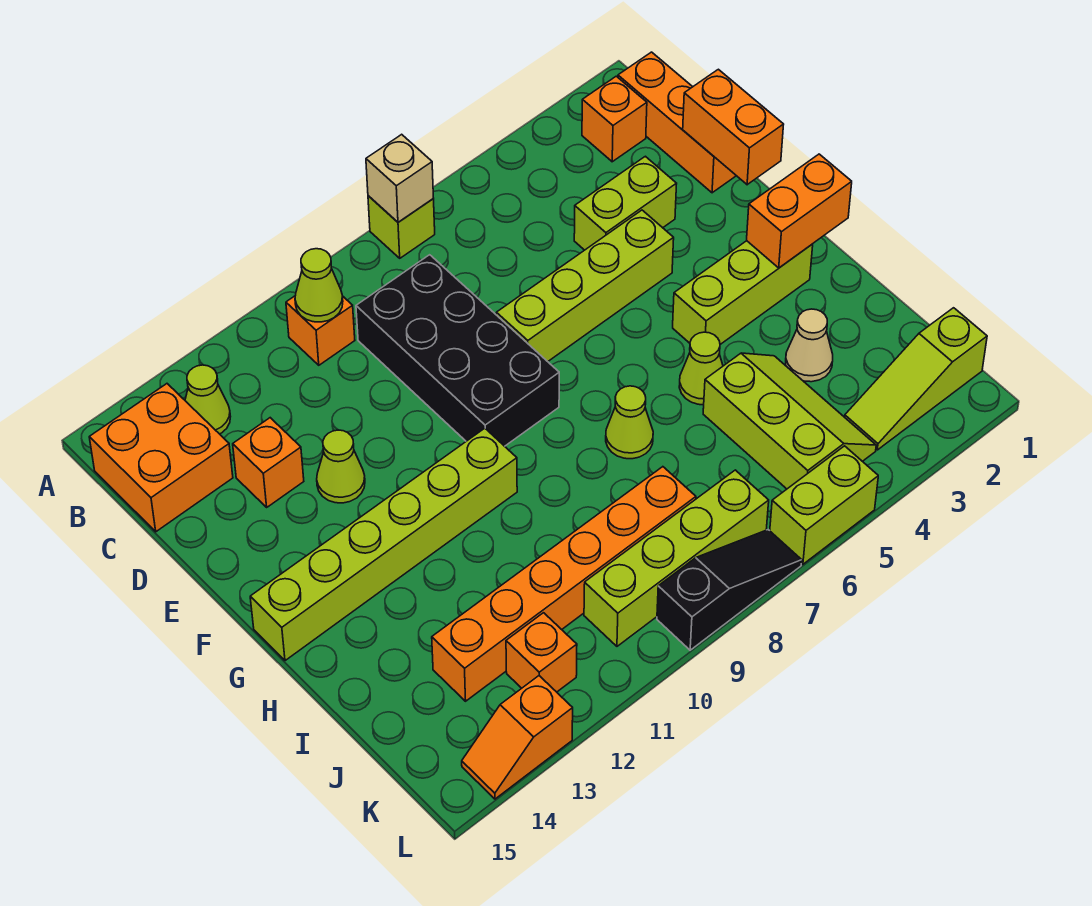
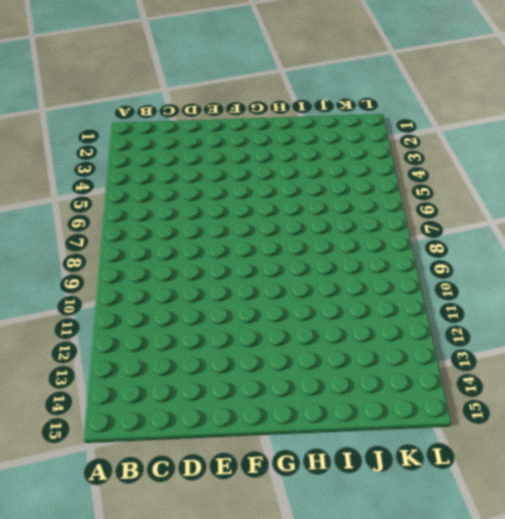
none -> lime brick A7 level 1
none -> orange brick B1:D1 level 1
none -> orange brick B2 level 1

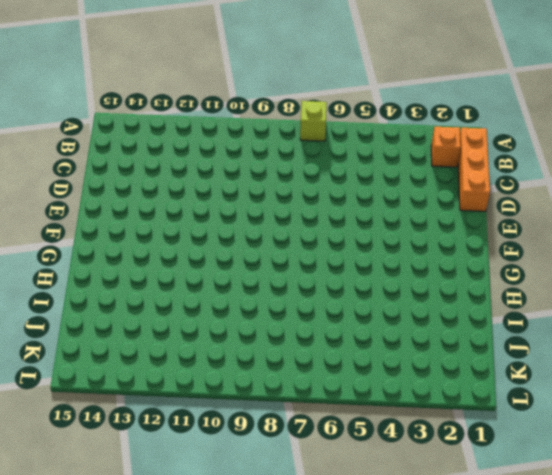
none -> orange brick B10 level 1
none -> lime cone B13 level 1
none -> orange brick B14:C15 level 1

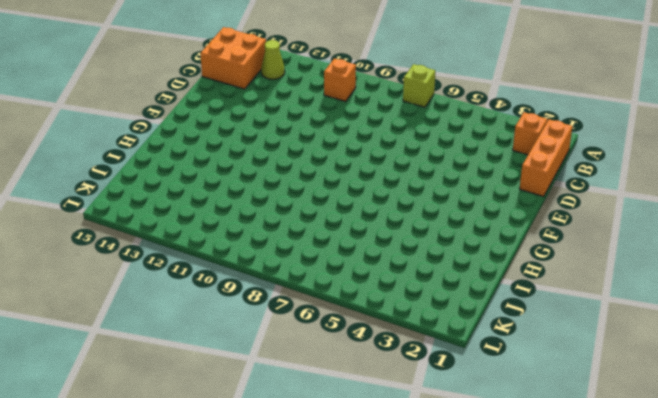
none -> black brick C8:F9 level 1
none -> lime brick D3:D4 level 1
none -> orange brick D13 level 1

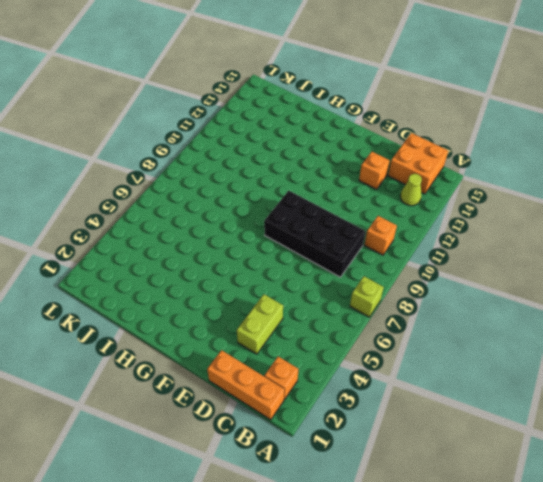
none -> lime brick E4:E7 level 1
none -> lime cone E12 level 1
none -> lime brick G2:G4 level 1

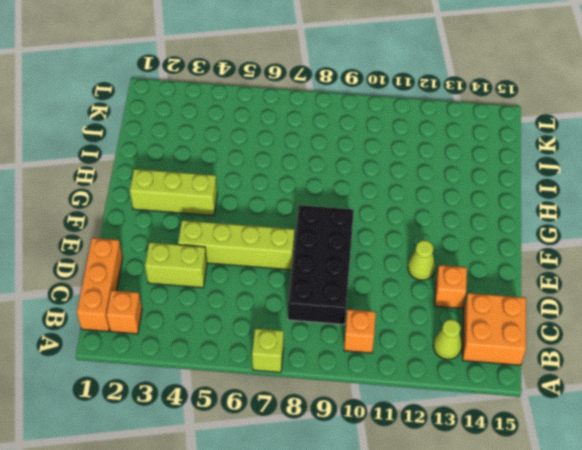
none -> lime brick G10:G15 level 1
none -> lime cone H5 level 1
none -> lime cone H7 level 1

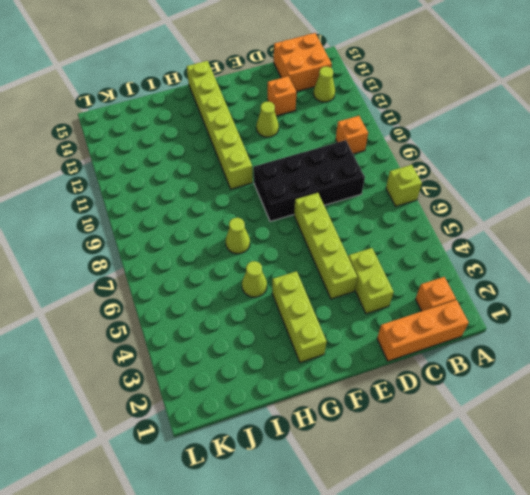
none -> tan cone I3 level 1
none -> lime slope I4:K5 level 1 top 5
none -> orange brick J8:J13 level 1

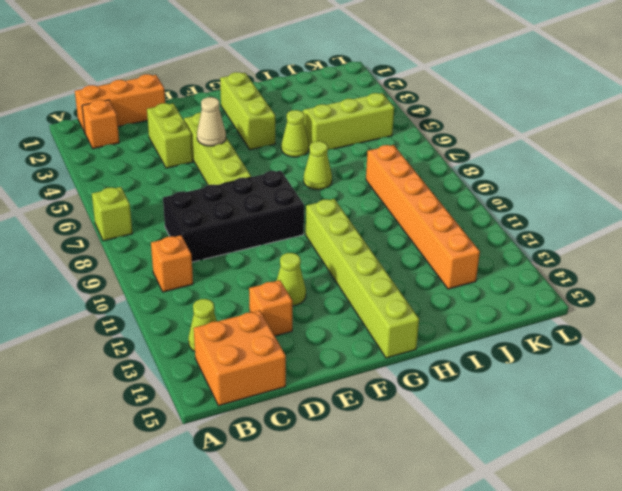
tan cone E5 level 2 -> tan cone I3 level 1
none -> lime slope K1:K3 level 1 top 1
none -> lime brick K7:K10 level 1
none -> orange brick K12 level 1

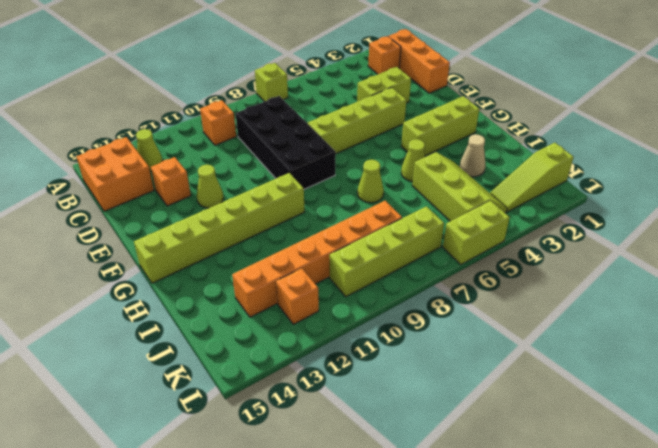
none -> black slope L7:L9 level 1 top 9
none -> orange slope L13:L14 level 1 top 13
none -> tan brick A7 level 2

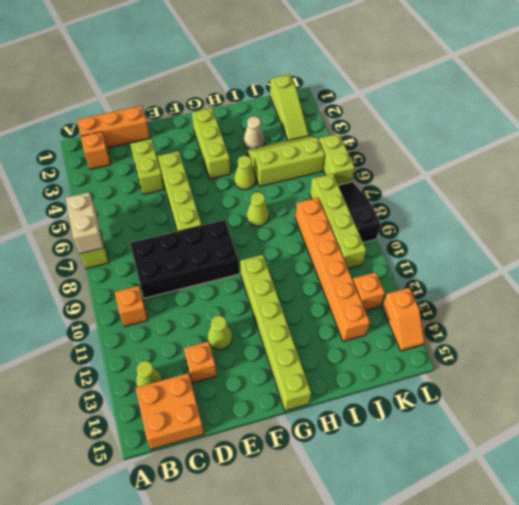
tan brick A6:A7 level 2 -> tan brick A7 level 2
none -> lime cone B10 level 2
none -> orange brick D1:E1 level 2
none -> orange brick G1:G2 level 2

